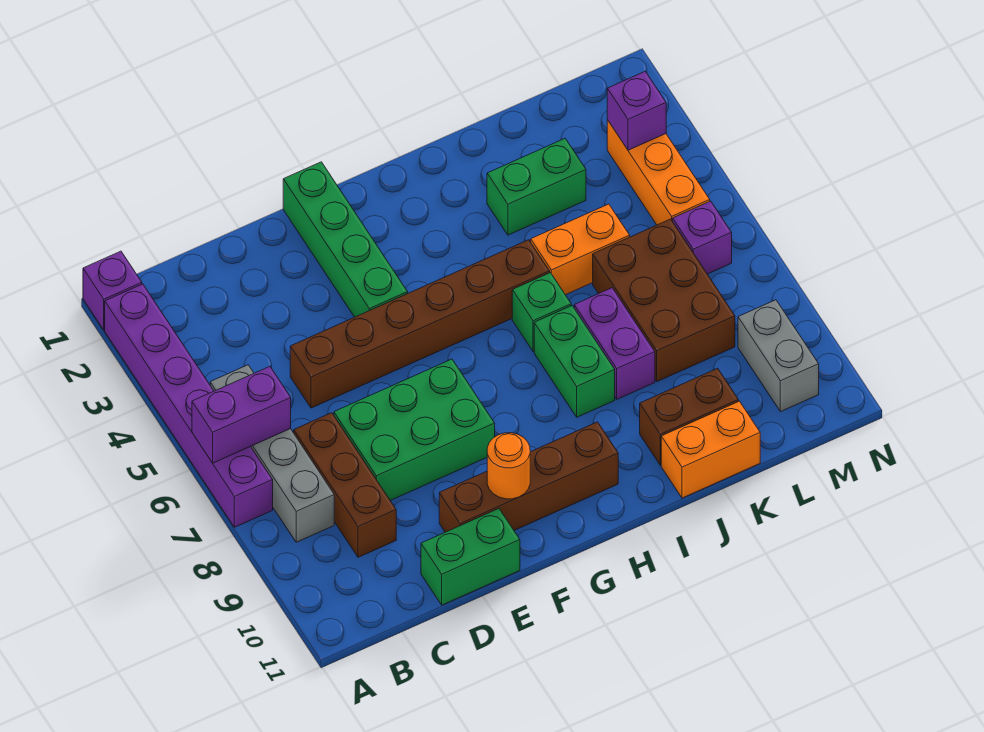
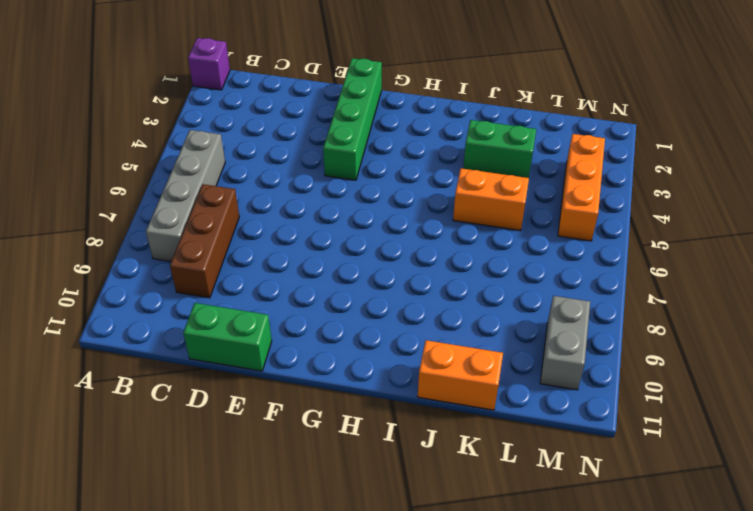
none -> purple brick A2:A7 level 1
none -> brown brick D5:I5 level 1
none -> green brick D7:F8 level 1

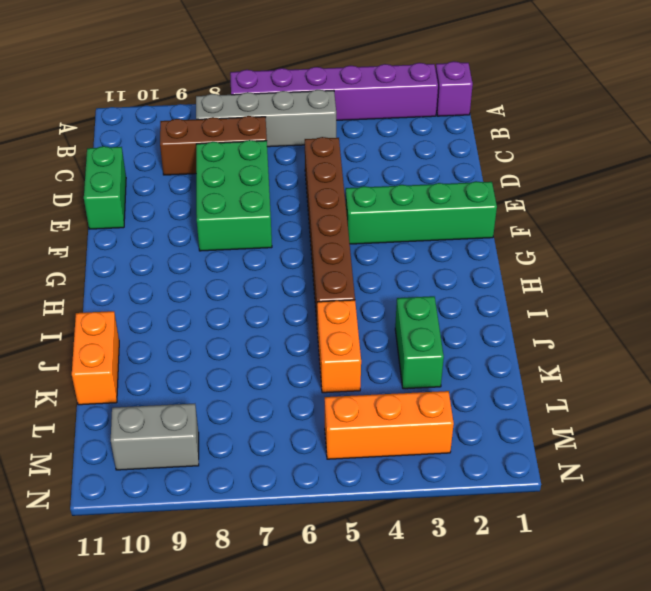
none -> brown brick E10:H10 level 1
none -> green brick I6 level 1
none -> green brick I7:I8 level 1

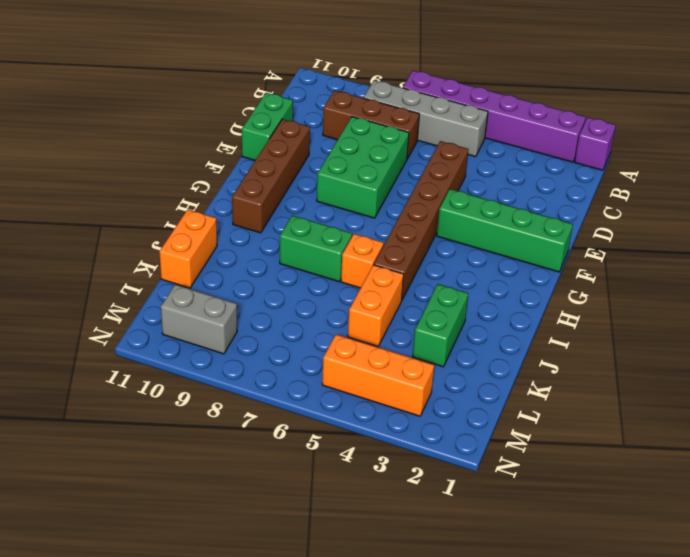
orange brick I6 level 1 -> green brick I6 level 1
none -> purple brick J7:J8 level 1
none -> brown brick J10:K10 level 1
none -> brown brick K6:L8 level 1

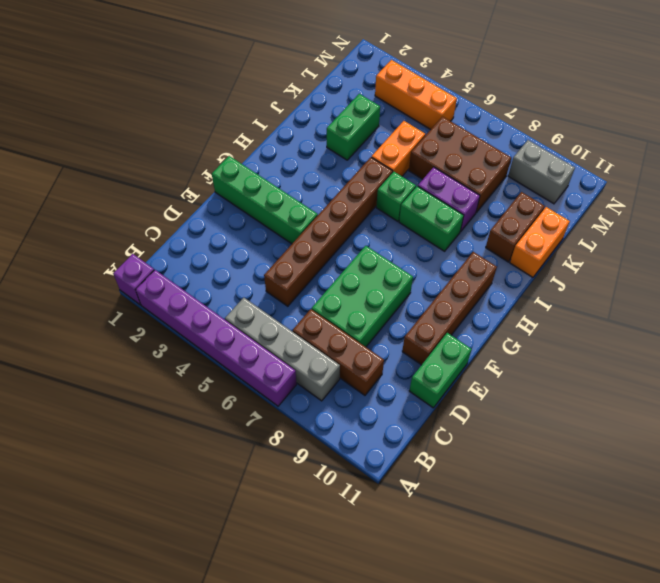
none -> purple brick M6 level 1
none -> purple brick A6:B6 level 2
none -> orange round brick F10 level 2

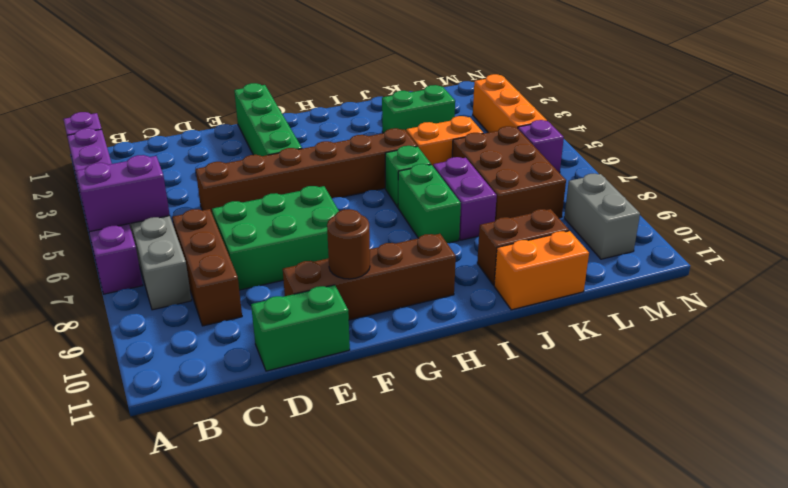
brown round brick F10 level 2 -> orange round brick F10 level 2
none -> purple brick M3 level 2

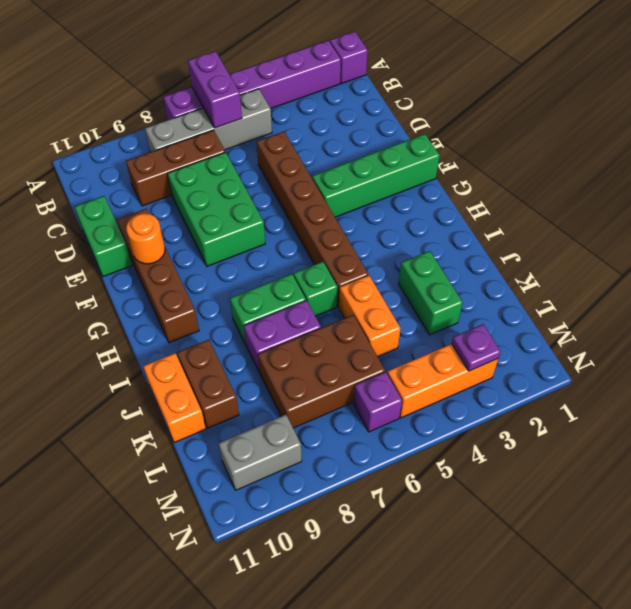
purple plate M3 level 2 -> purple brick M3 level 2

